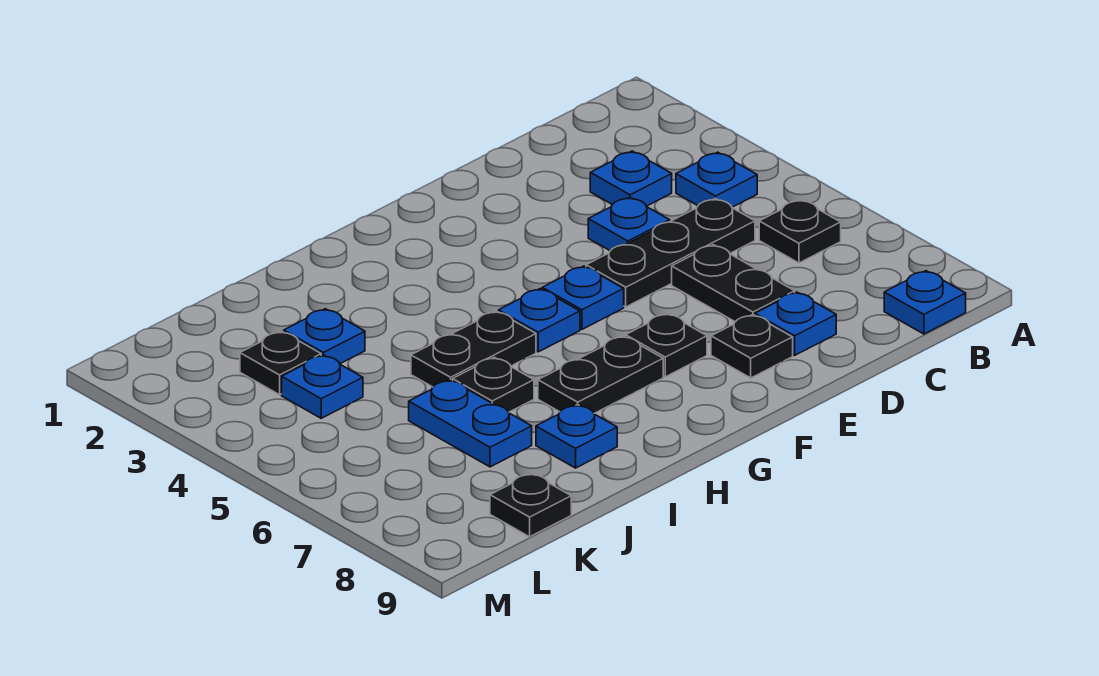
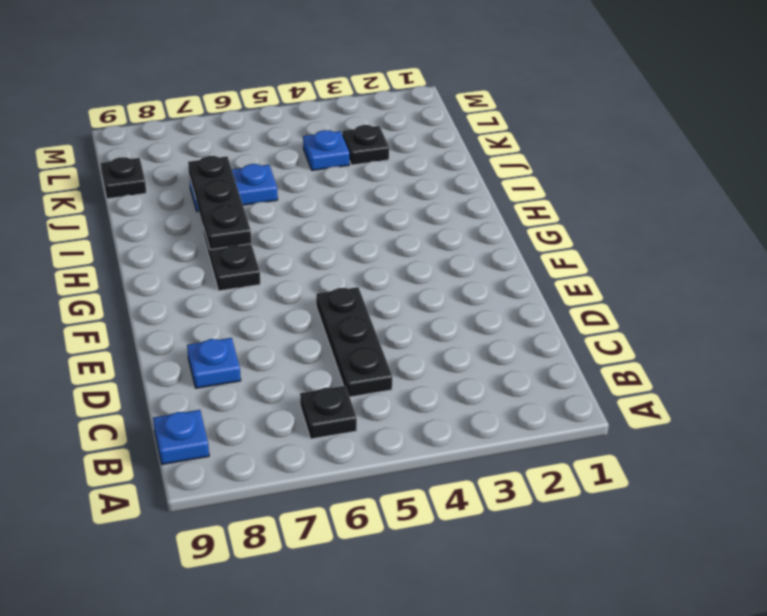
black plate H7:J7 level 2 -> none
none -> blue plate B4 level 1
none -> blue plate C3 level 1
none -> blue plate D4 level 1

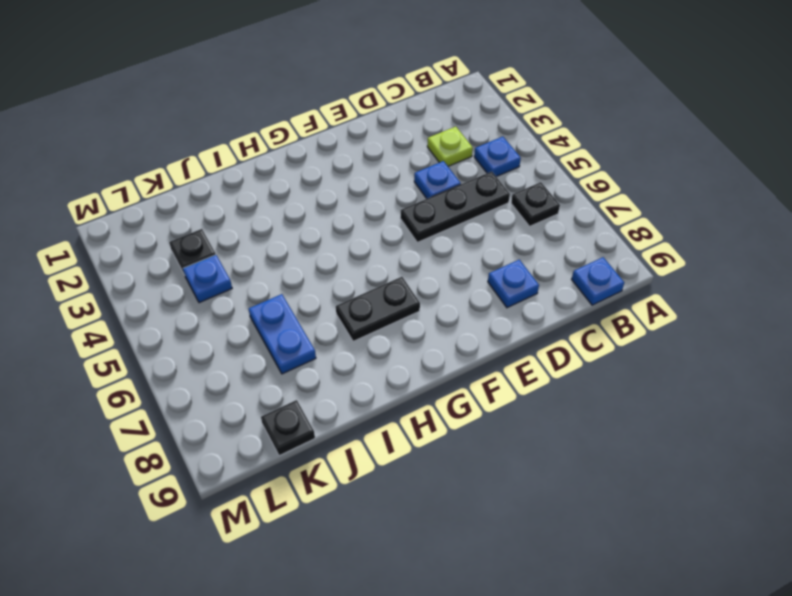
lime plate C3 level 1 -> blue plate C3 level 1
none -> black plate D6:D7 level 1
none -> black plate E8 level 1
none -> blue plate F5 level 1

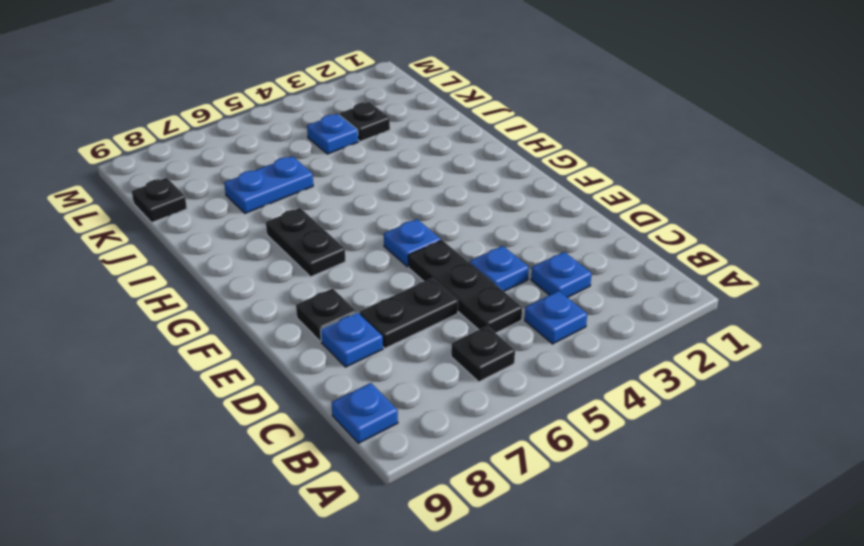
none -> black plate F7 level 1
none -> blue plate G5 level 1
none -> black plate H5:I5 level 1

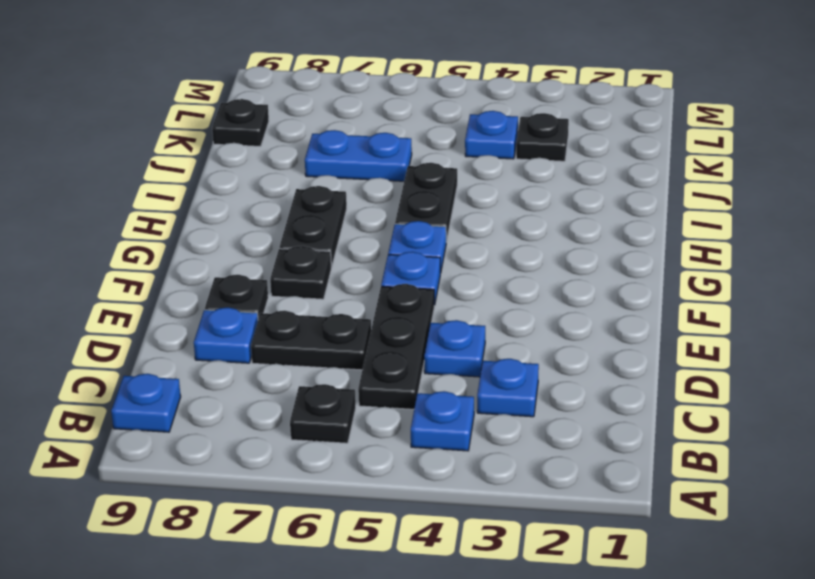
none -> black plate I6 level 1
none -> blue plate I8 level 1
none -> blue plate J3 level 1

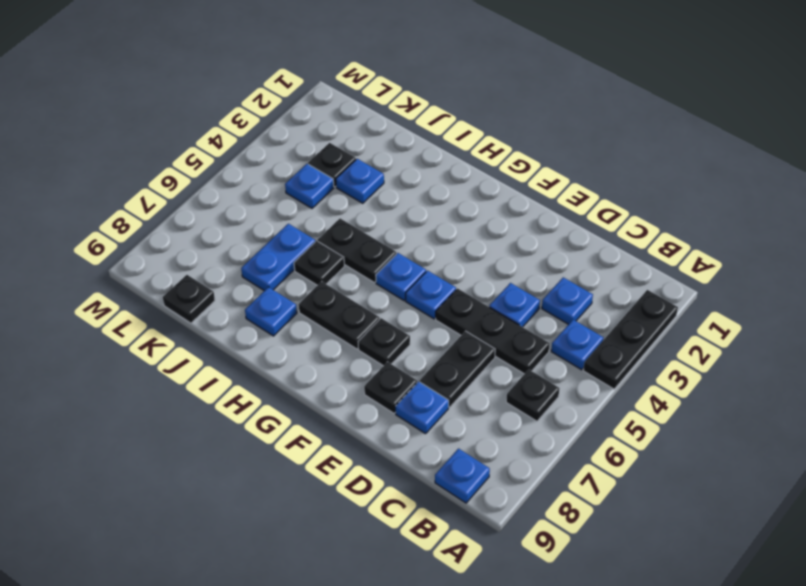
black plate A2:A4 level 1 -> none

